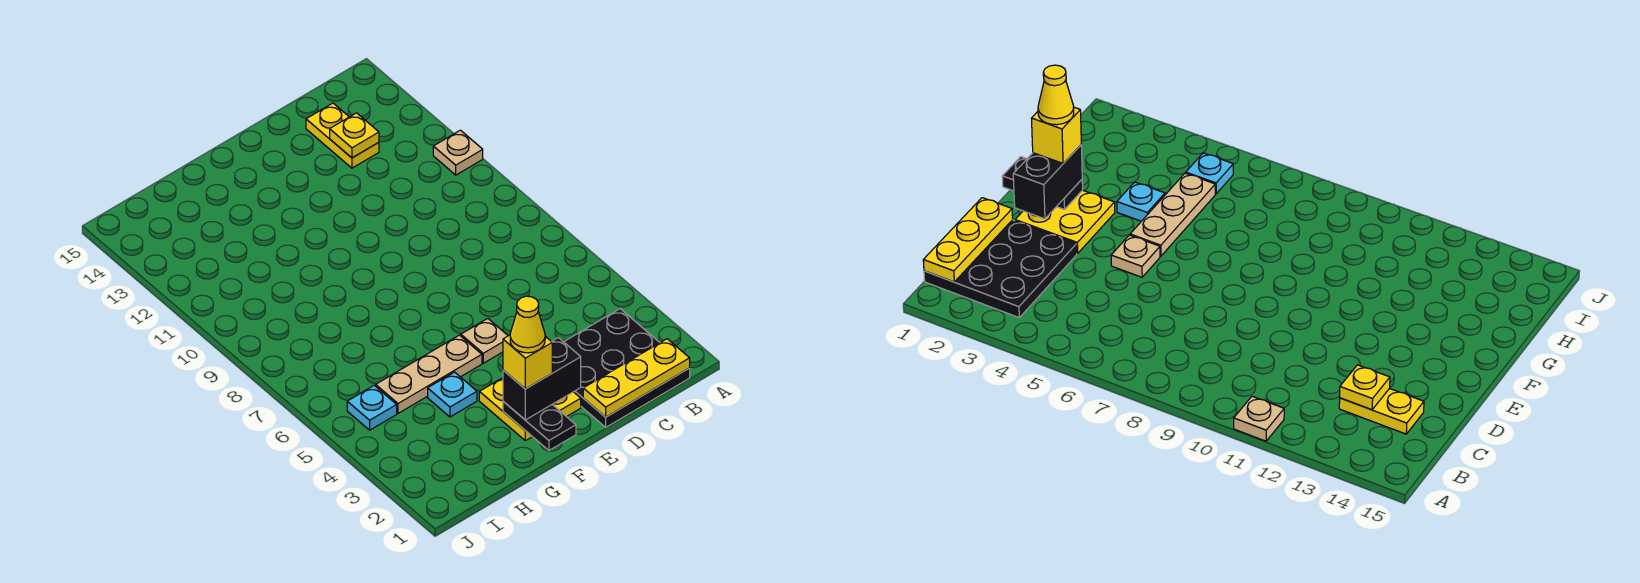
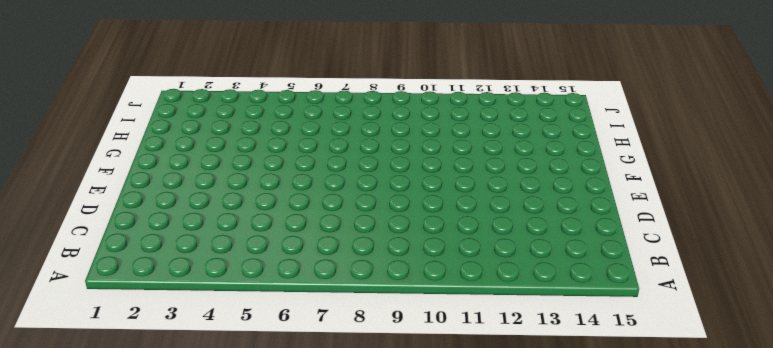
none -> tan plate A11 level 1
none -> black plate B1:D3 level 1
none -> yellow plate C13:C14 level 1

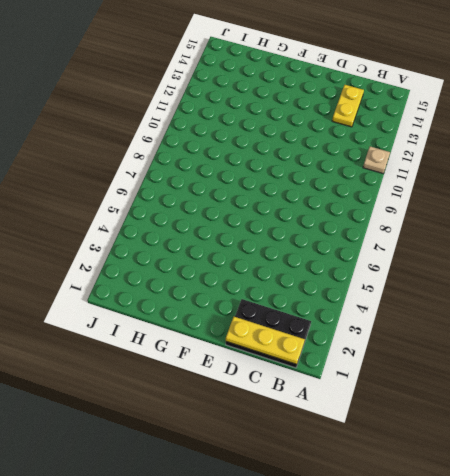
black plate B1:D2 level 1 -> black plate B1:D3 level 1
none -> yellow plate E2:F3 level 1
none -> tan plate E5 level 1
none -> tan plate F5:H5 level 1

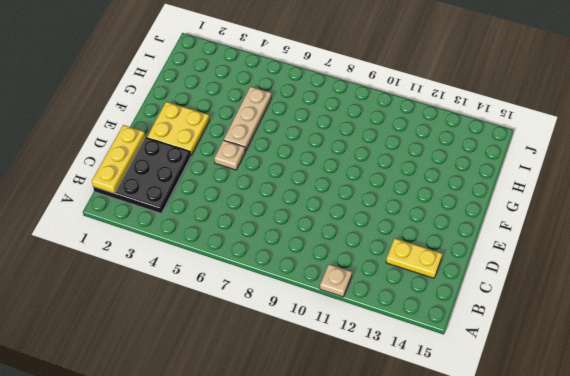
none -> cyan plate G4 level 1
none -> cyan plate I5 level 1
none -> yellow plate C13 level 2

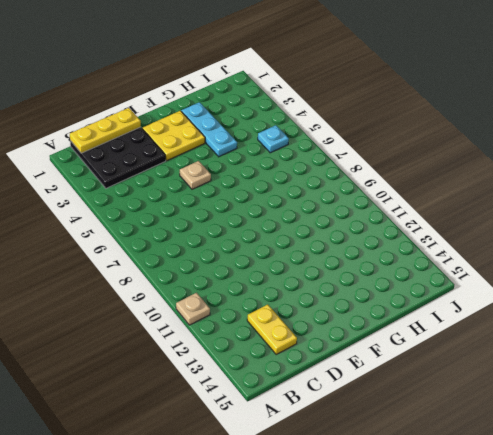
cyan plate G2:G4 level 1 -> cyan plate G4 level 1
none -> tan plate F5:H5 level 1
none -> yellow plate C13 level 2
none -> black plate F1:F2 level 2

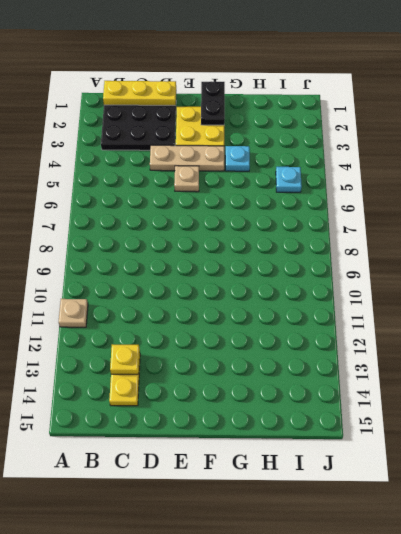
tan plate D4:F4 level 1 -> tan plate F5:H5 level 1
none -> black brick E2:F2 level 3
none -> yellow brick F2 level 4
none -> yellow cone F2 level 5

